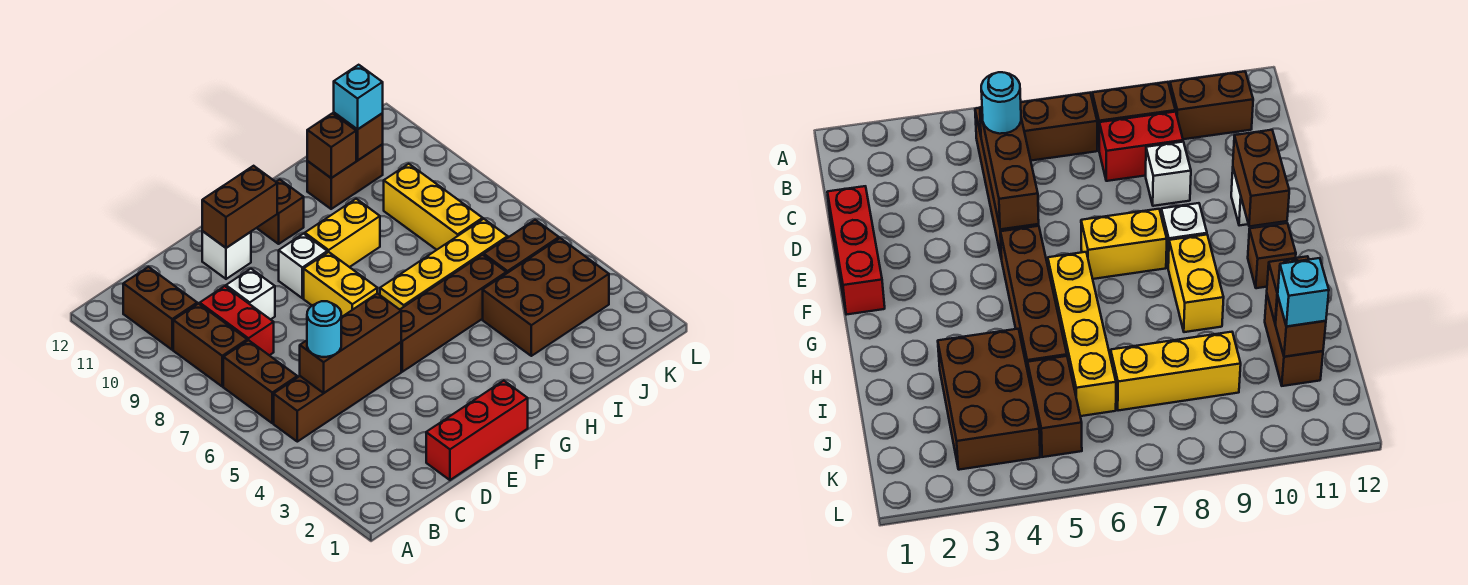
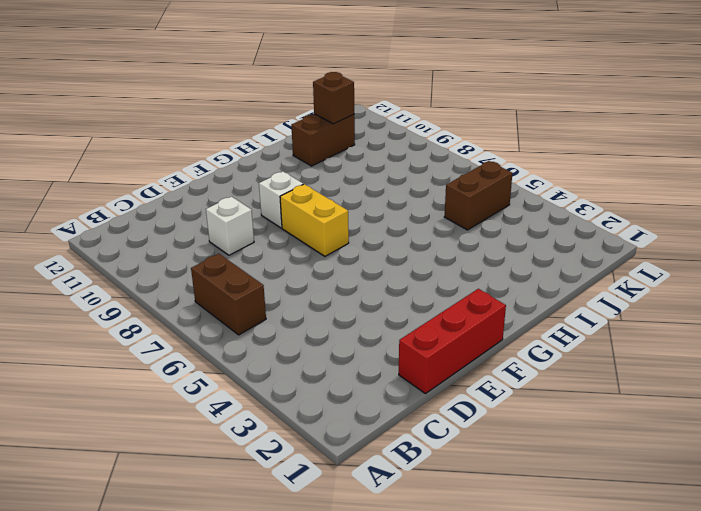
none -> brown brick B5:E5 level 1
none -> brown brick B8:B9 level 1
none -> brown brick B10:B11 level 1

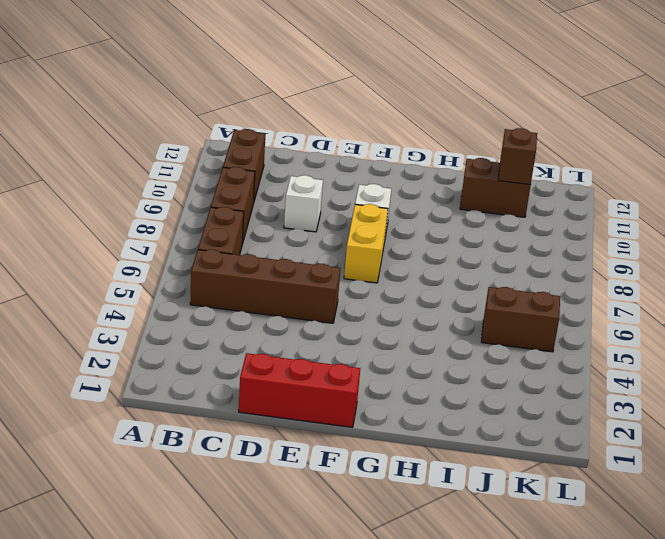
none -> red brick C8:C9 level 1
none -> white brick E11 level 1
none -> brown brick F5:I5 level 1

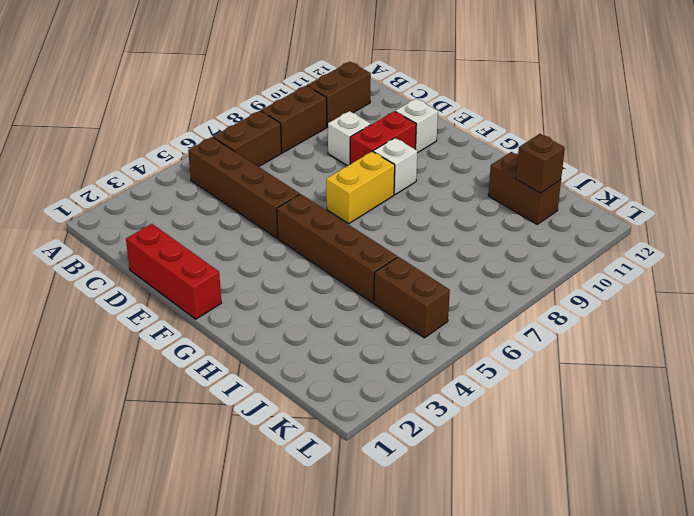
red brick E9:E10 level 1 -> red brick C8:C9 level 1
none -> yellow brick G6:J6 level 1
none -> yellow brick G9:H9 level 1
none -> brown brick G11 level 1

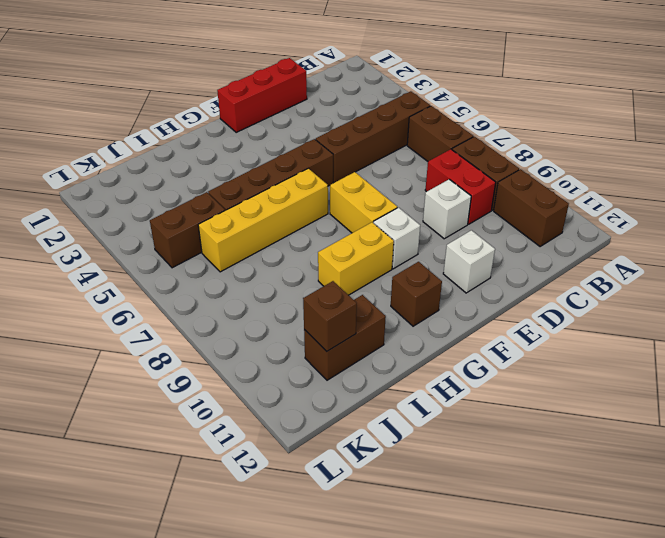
none -> brown brick I3:K4 level 1
none -> yellow brick J7:J9 level 1
none -> brown brick C5:E5 level 2

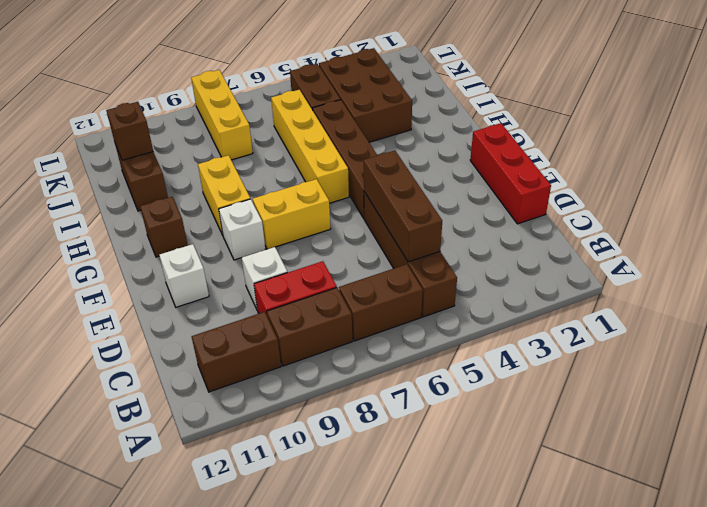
yellow brick J8:L8 level 1 -> yellow brick J7:J9 level 1
none -> brown brick E11:F11 level 2
none -> brown brick I11 level 2
none -> cyan round brick C5 level 3

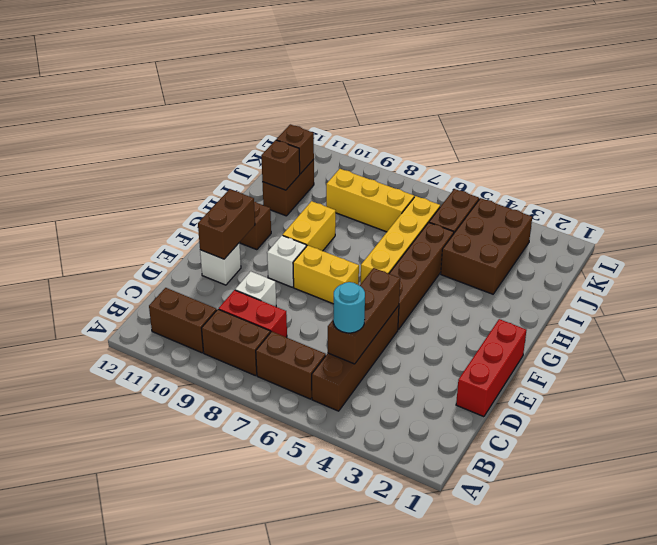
none -> cyan brick J11 level 3

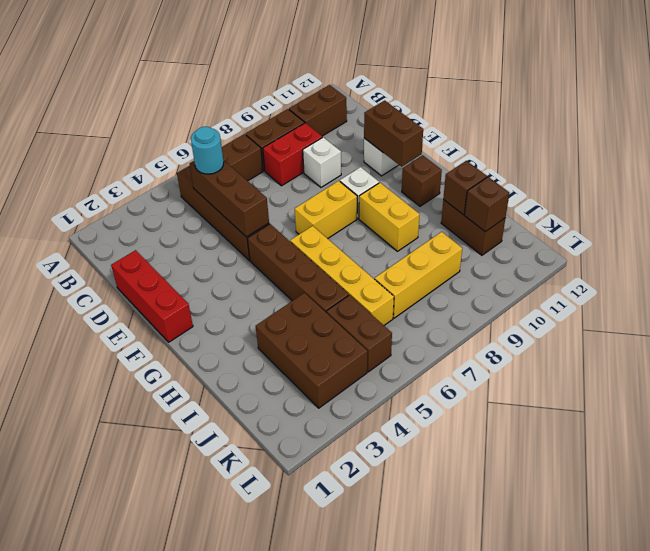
none -> cyan brick J11 level 3

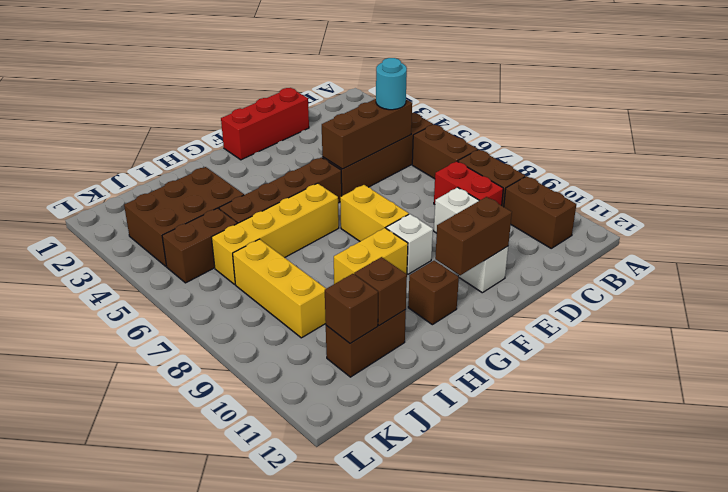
none -> cyan brick J11 level 3

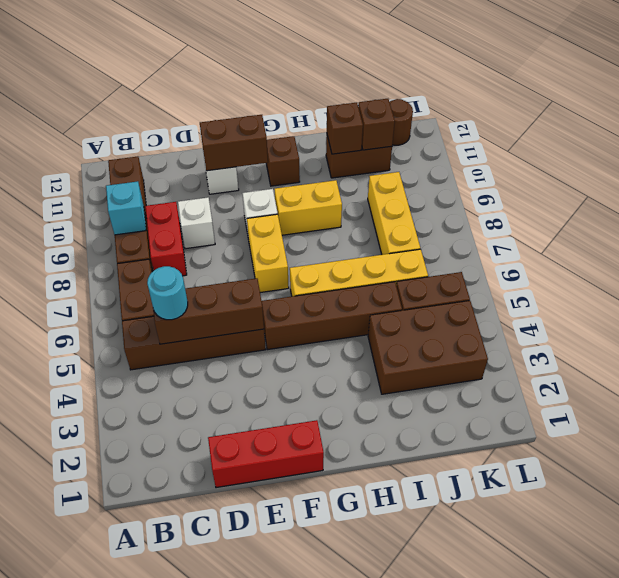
cyan brick B9 level 2 -> cyan brick J11 level 3
brown round brick K12 level 1 -> none

